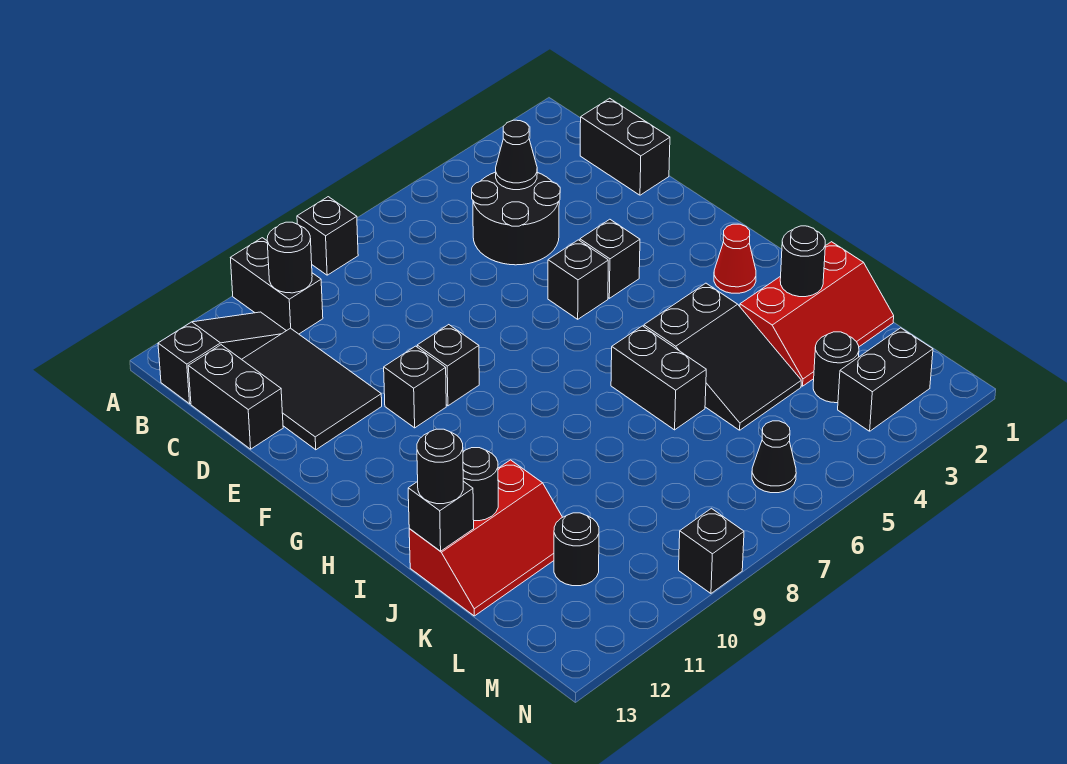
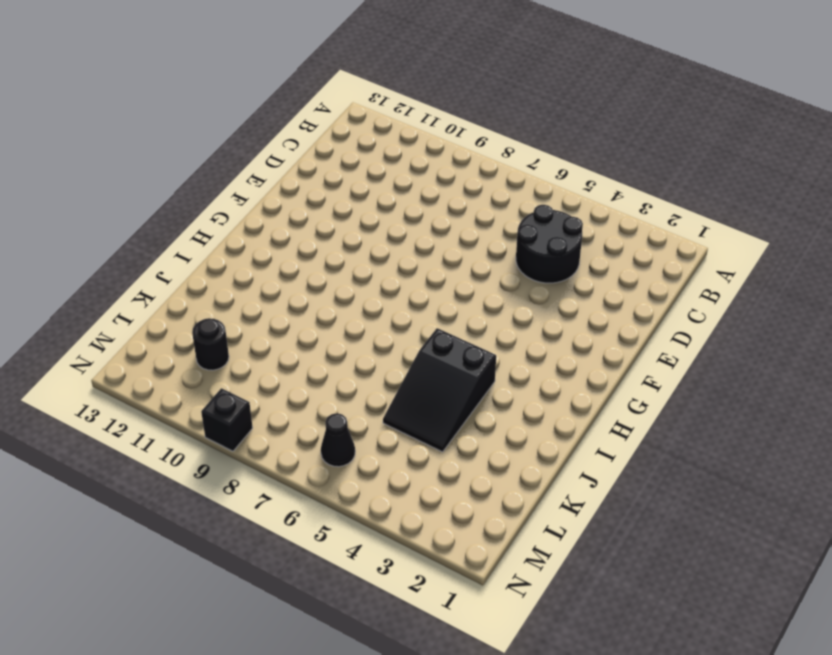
none -> black brick A8 level 1
none -> black brick A10:B10 level 1
none -> black slope B11:B13 level 1 top 13

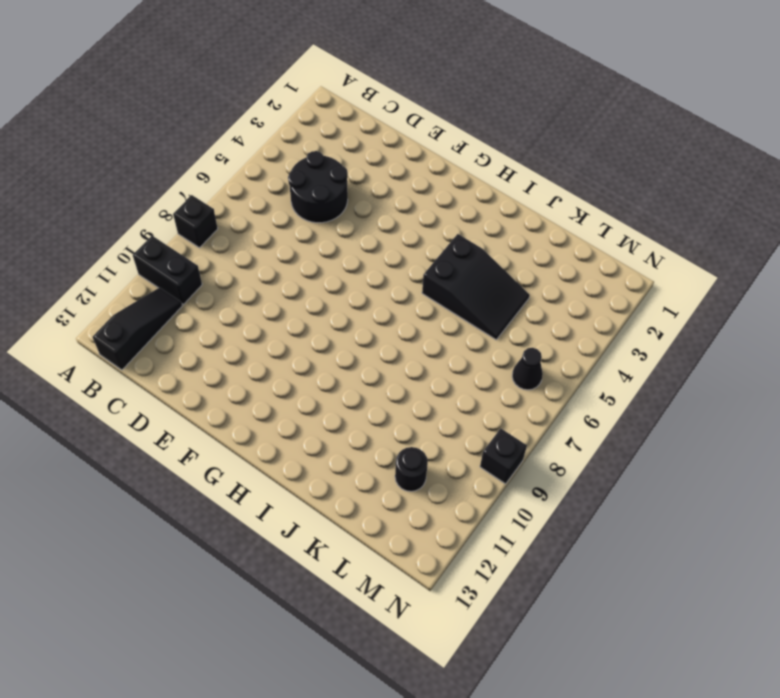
none -> black brick C1:D1 level 1
none -> black tile C11:E12 level 1
none -> black brick C13:D13 level 1

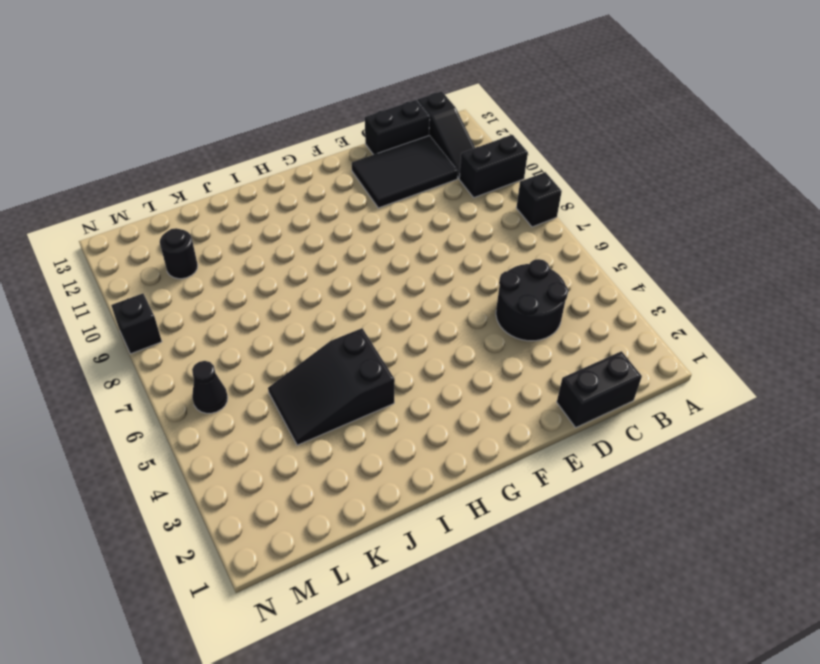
none -> black brick F4 level 1
none -> black brick F5 level 1
none -> black brick F9 level 1

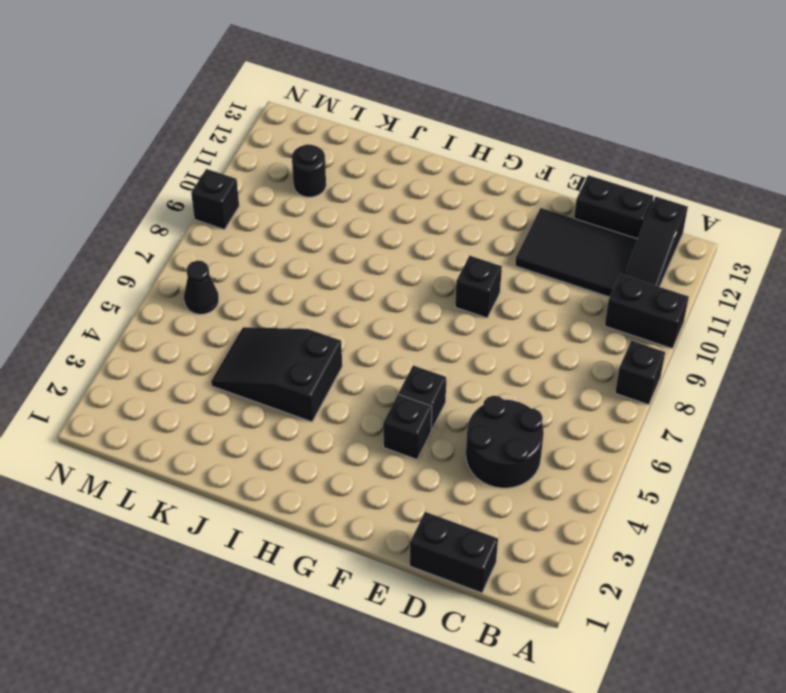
none -> black brick F10 level 1
none -> red cone H2 level 1
none -> black brick I6:J6 level 1

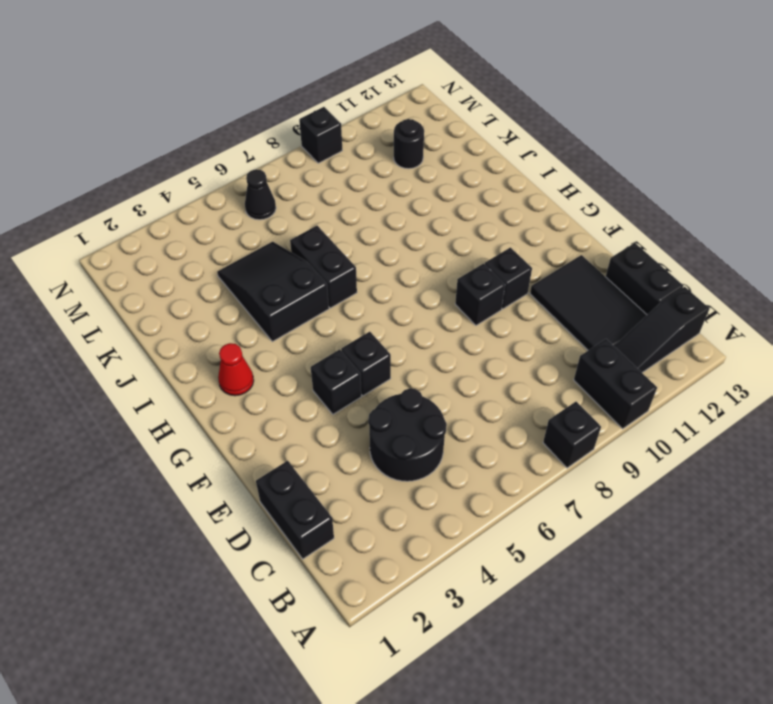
none -> red slope J1:K3 level 1 top J
none -> red slope J11:K13 level 1 top J
none -> black round brick L3 level 1

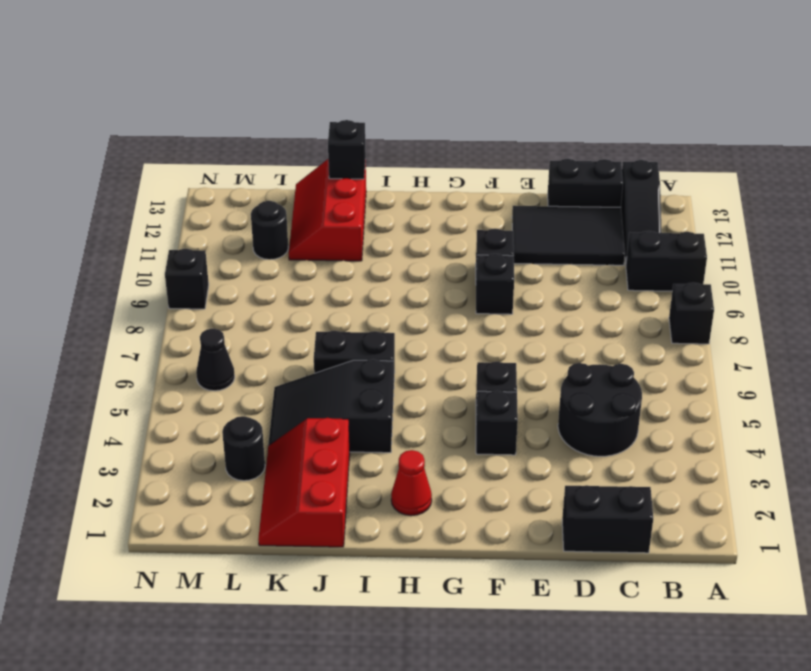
none -> black brick M2:M3 level 1
none -> black round brick B10 level 2
none -> black cone C4 level 2

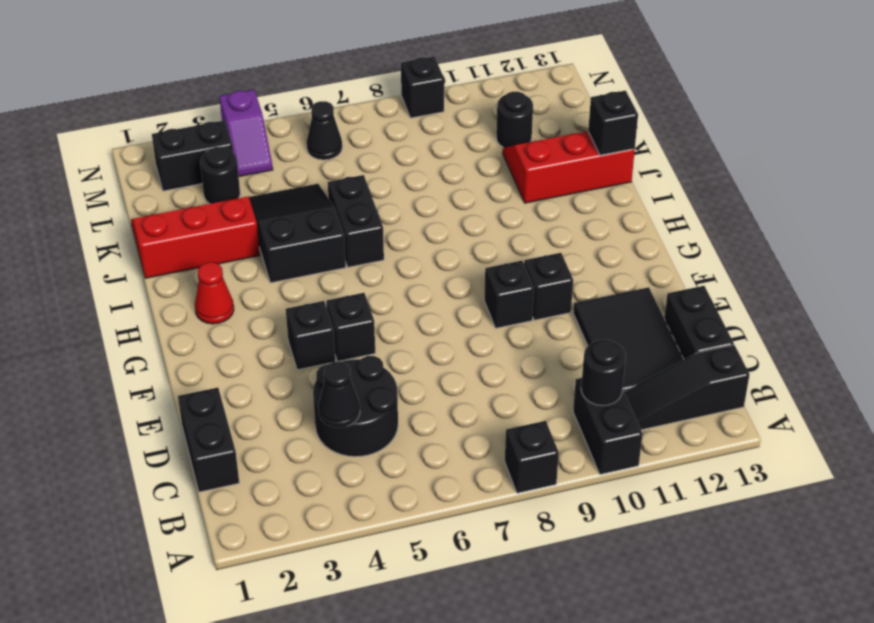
purple slope M4:N4 level 1 top N -> none
none -> black round brick J2 level 2
none -> black round brick J12 level 2
none -> black round brick J13 level 3

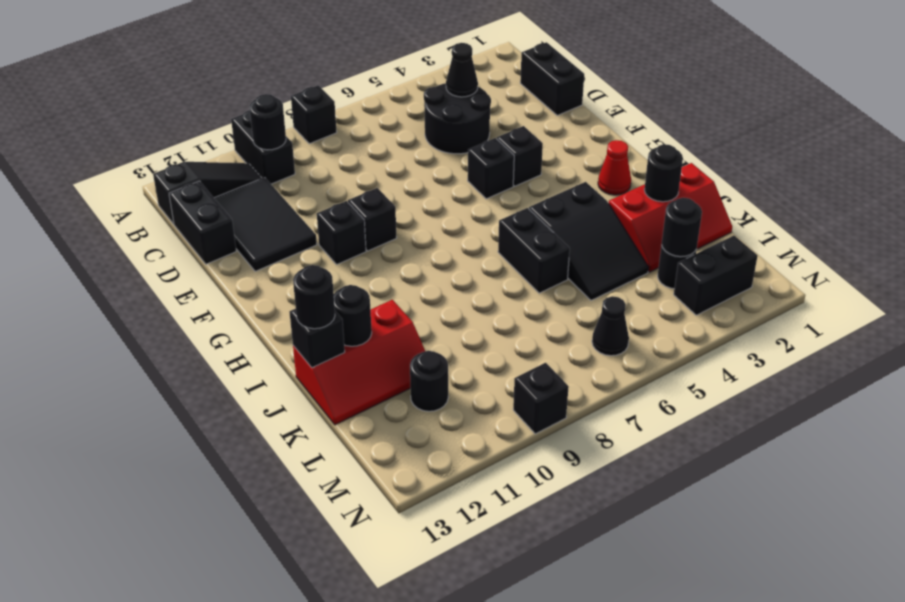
black round brick L3 level 2 -> none

